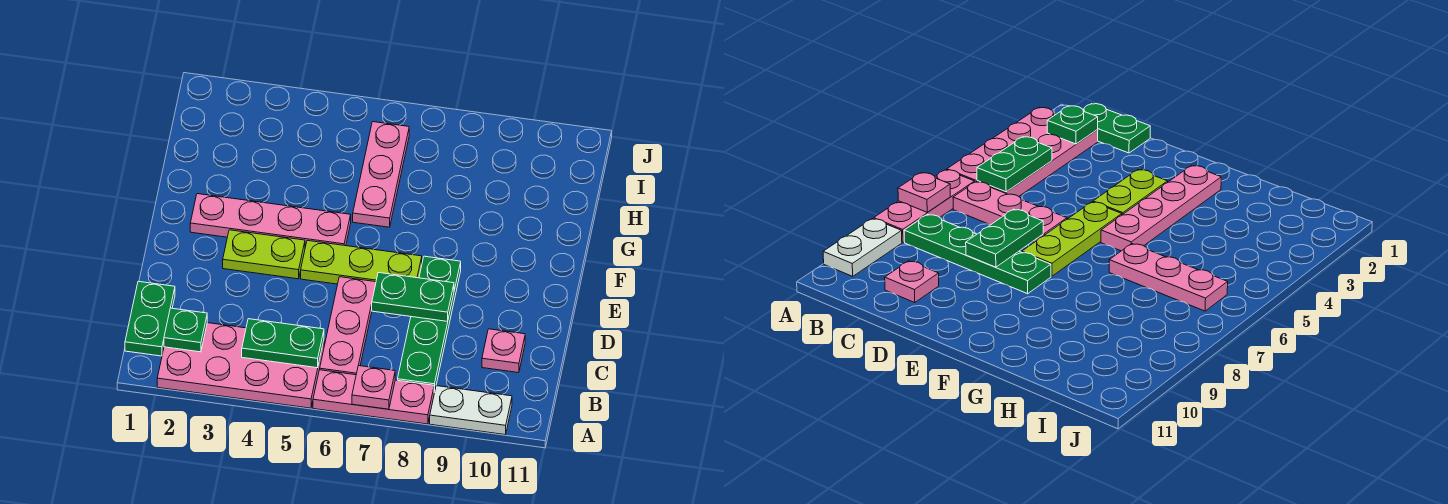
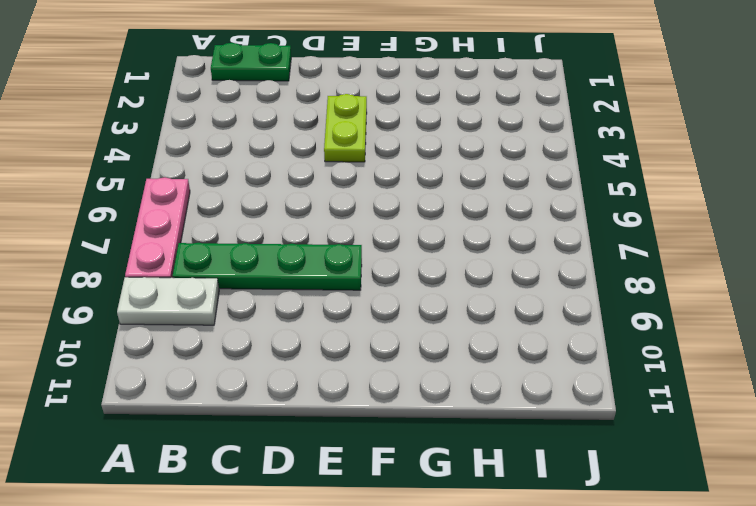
white plate A9:B9 level 1 -> white plate A9:A10 level 1
none -> pink plate A2:B5 level 1
none -> pink plate B6:D6 level 1
none -> pink plate C10 level 1

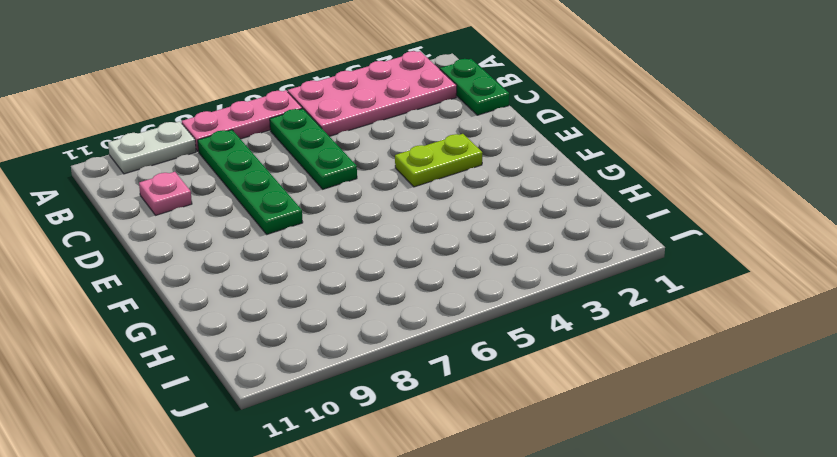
green plate B6:D6 level 1 -> pink plate B6:D6 level 1
none -> lime plate E5:E7 level 1
none -> pink plate F2:F5 level 1
none -> pink plate G6:I6 level 1

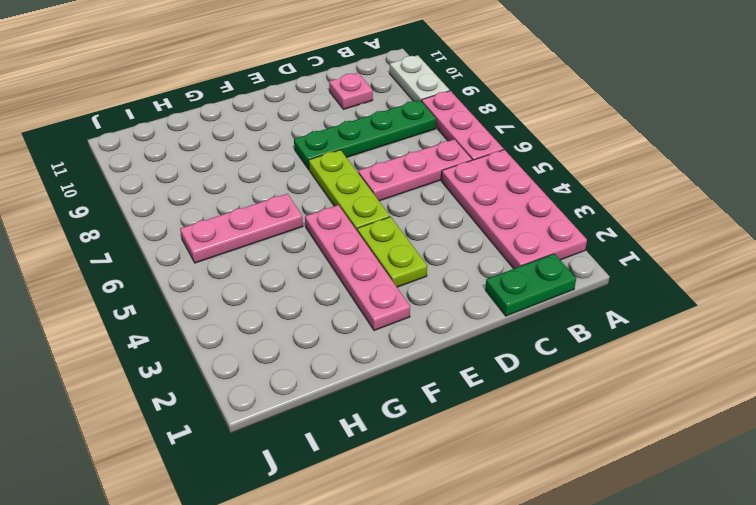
none -> pink plate A7 level 2
none -> green plate B2 level 2
none -> green plate B4:B5 level 2

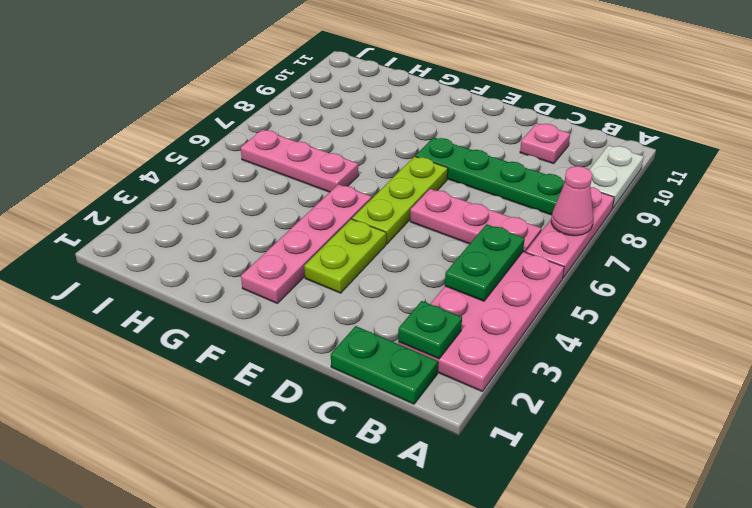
pink cone A7 level 2 -> pink plate A7 level 2
none -> green plate D7:D8 level 2

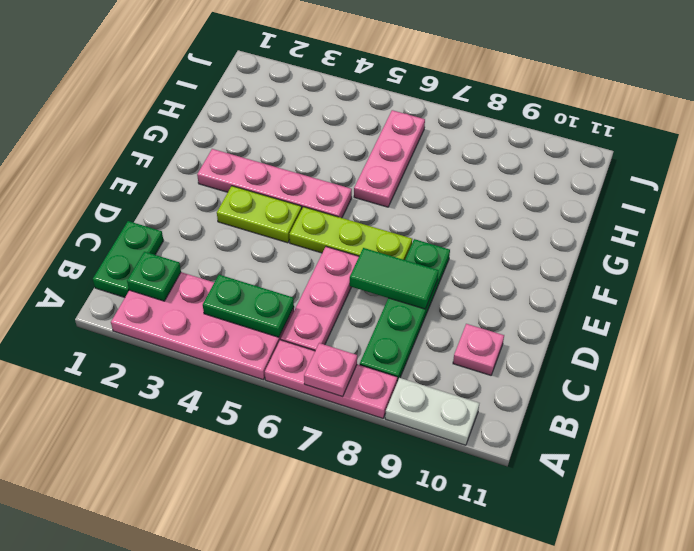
green tile D7:D8 level 2 -> green plate D7:D8 level 2

